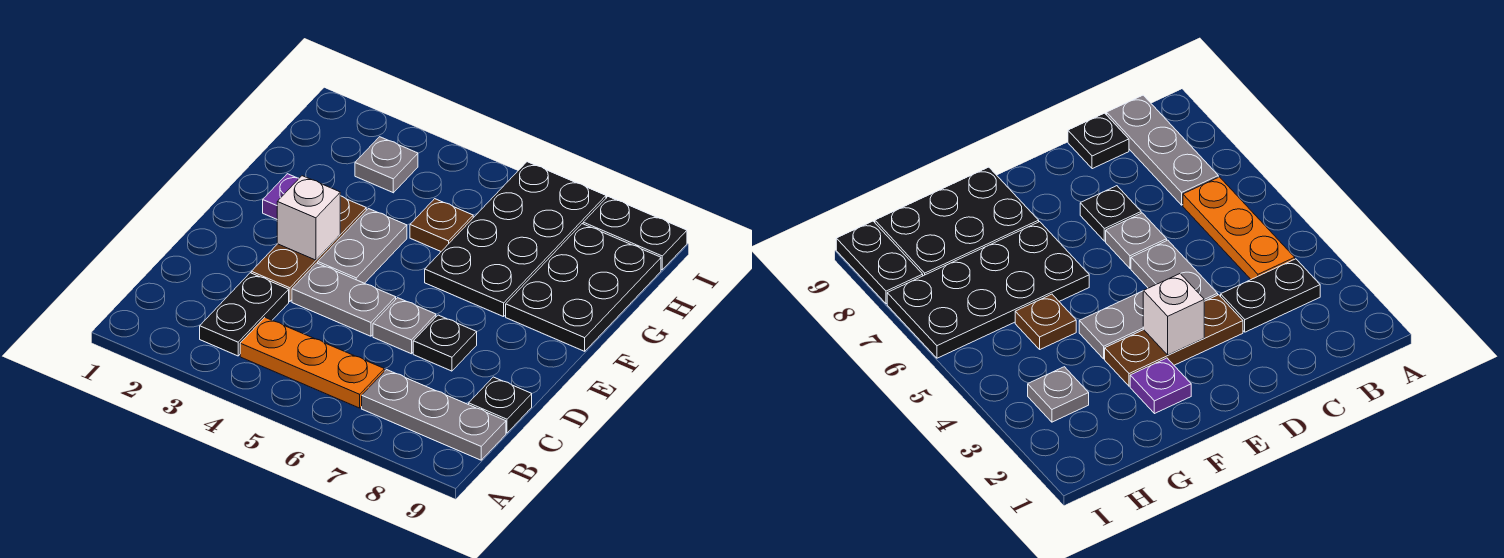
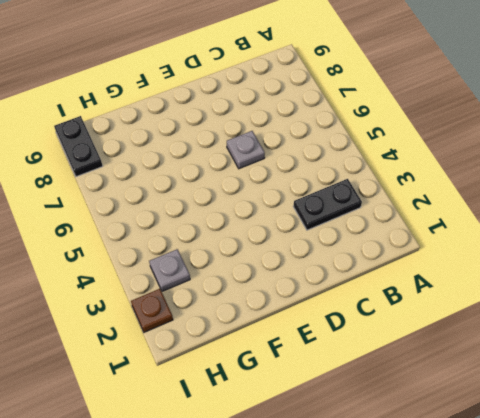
brown plate I2 level 1 -> brown plate G5 level 1
none -> orange plate B4:B6 level 1
none -> grey plate B7:B9 level 1
none -> black plate C9 level 1

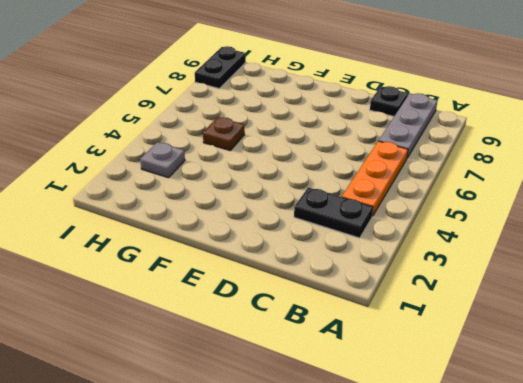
none -> brown plate D3:F3 level 1
none -> grey plate D4:D5 level 1
none -> grey plate D6 level 1

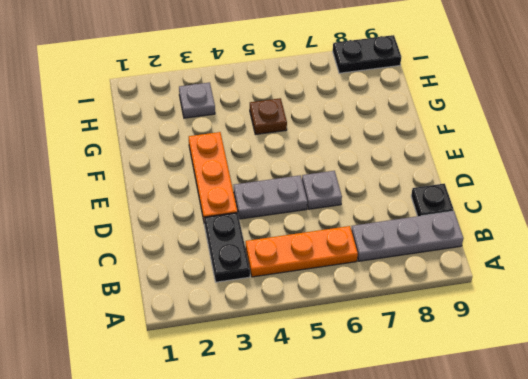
orange plate D3:F3 level 1 -> brown plate D3:F3 level 1
none -> black plate D7 level 1
none -> grey plate E4:F4 level 1
none -> purple plate F2 level 1

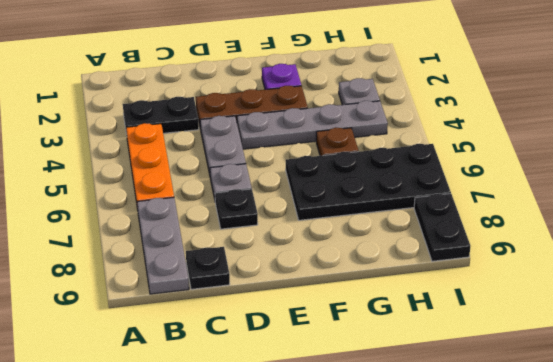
grey plate E4:H4 level 1 -> grey plate E4:F4 level 1
none -> black plate F8:H9 level 1
none -> white brick E3 level 2

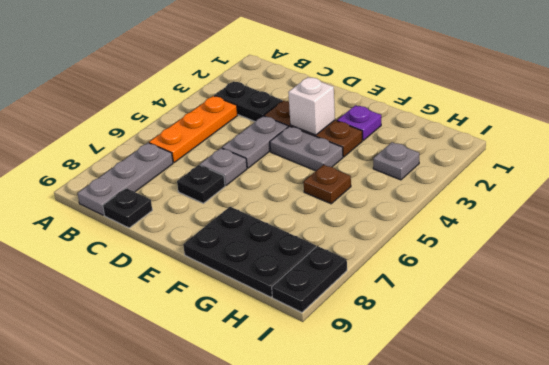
none -> black plate F6:I7 level 1

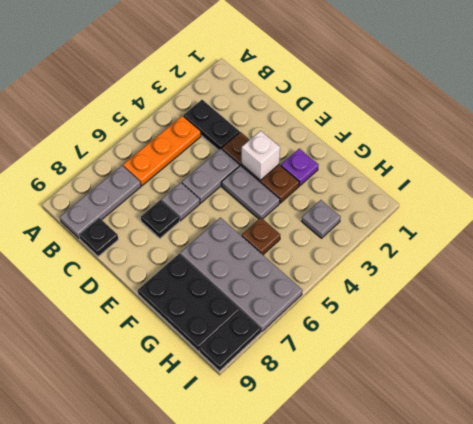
grey plate F6:I7 level 1 -> black plate F6:I7 level 1

